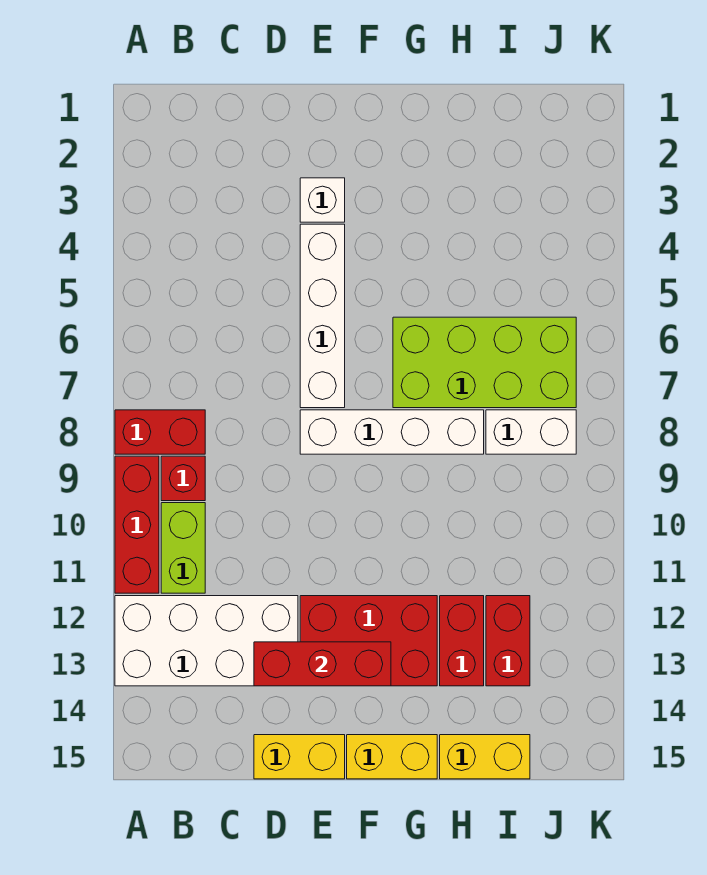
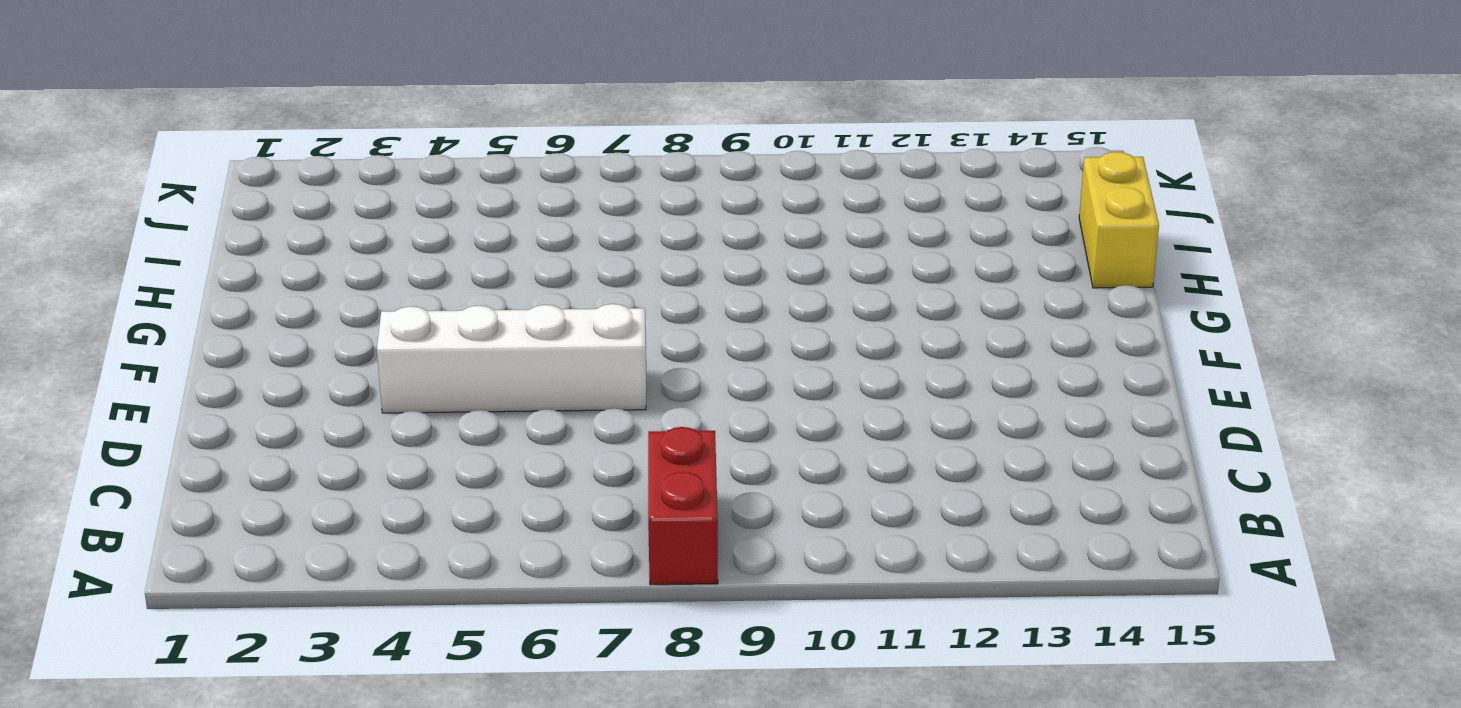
none -> red brick A9:A11 level 1
none -> white brick A12:D13 level 1
none -> red brick B9 level 1

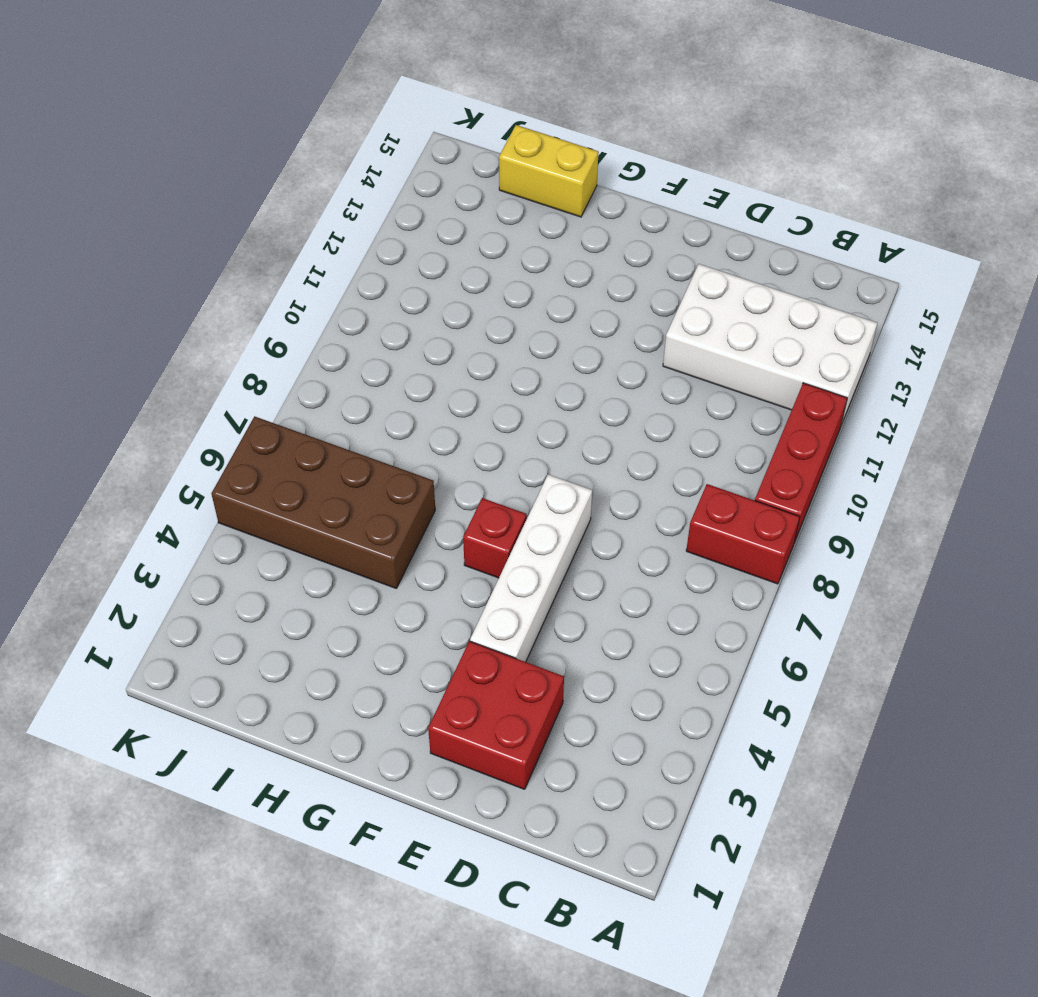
red brick D2:E3 level 1 -> white brick E3 level 1
red brick F6 level 1 -> red brick B9 level 1
brown brick H5:K6 level 1 -> lime brick G6:J7 level 1
none -> lime brick B10:B11 level 1
none -> yellow brick D15:E15 level 1
none -> white brick E8:H8 level 1

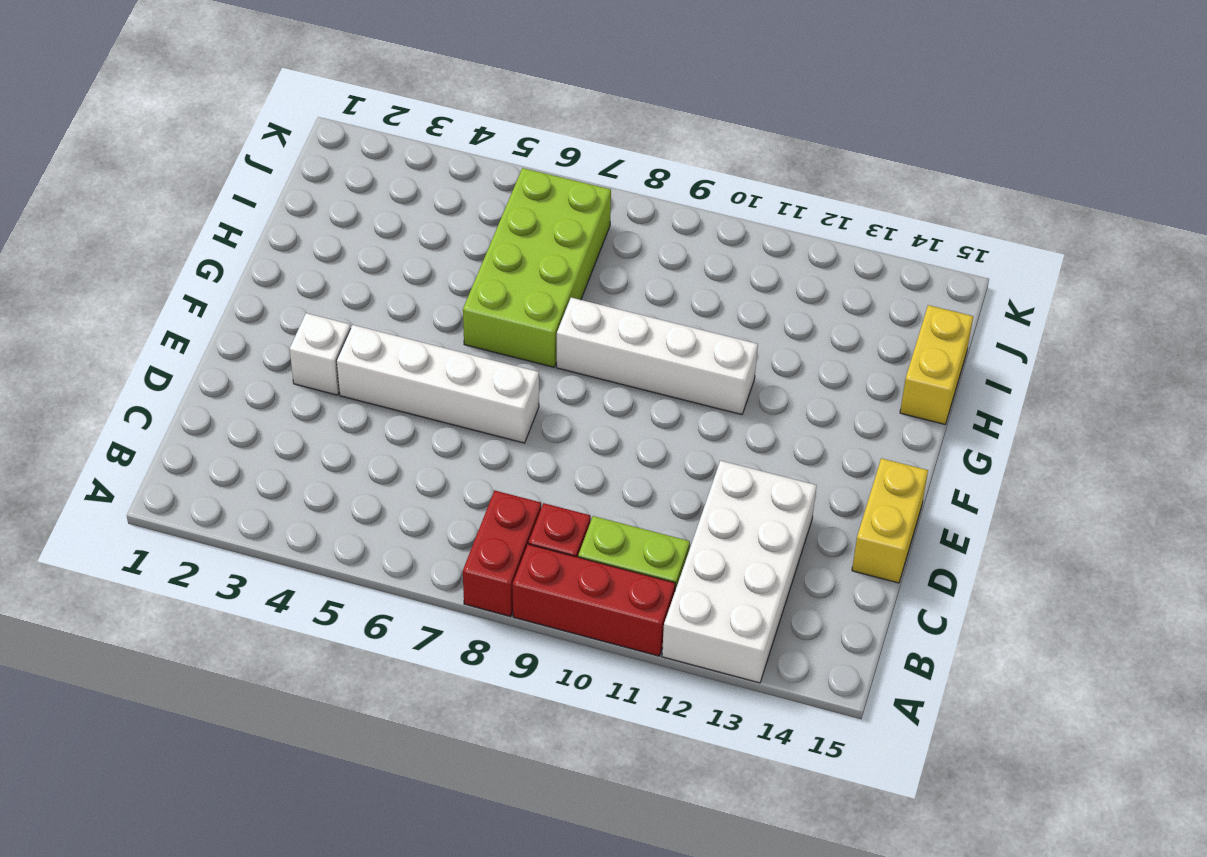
white brick G8:G11 level 1 -> white brick E8:H8 level 1
none -> red brick E12:G13 level 1
none -> yellow brick F15:G15 level 1
none -> red brick H12:H13 level 1

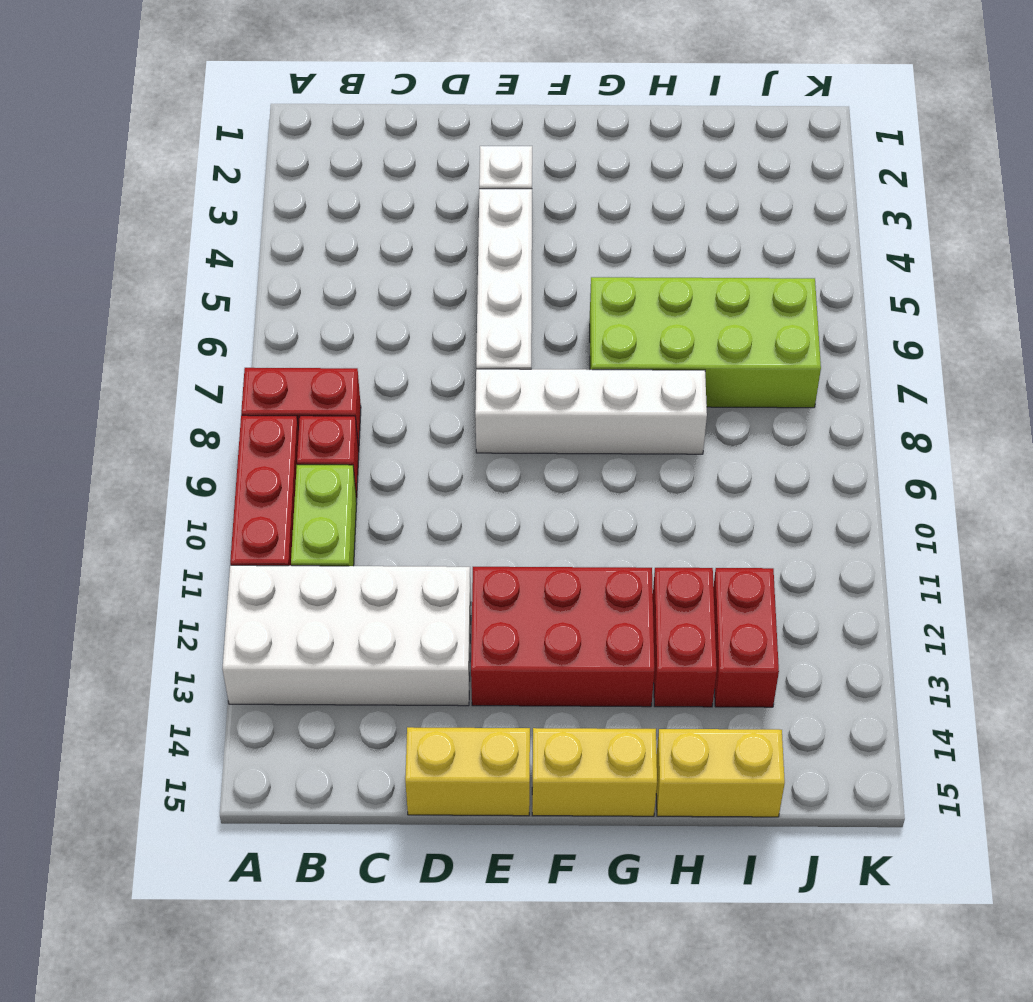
none -> white brick I8:J8 level 1
none -> red brick D13:F13 level 2

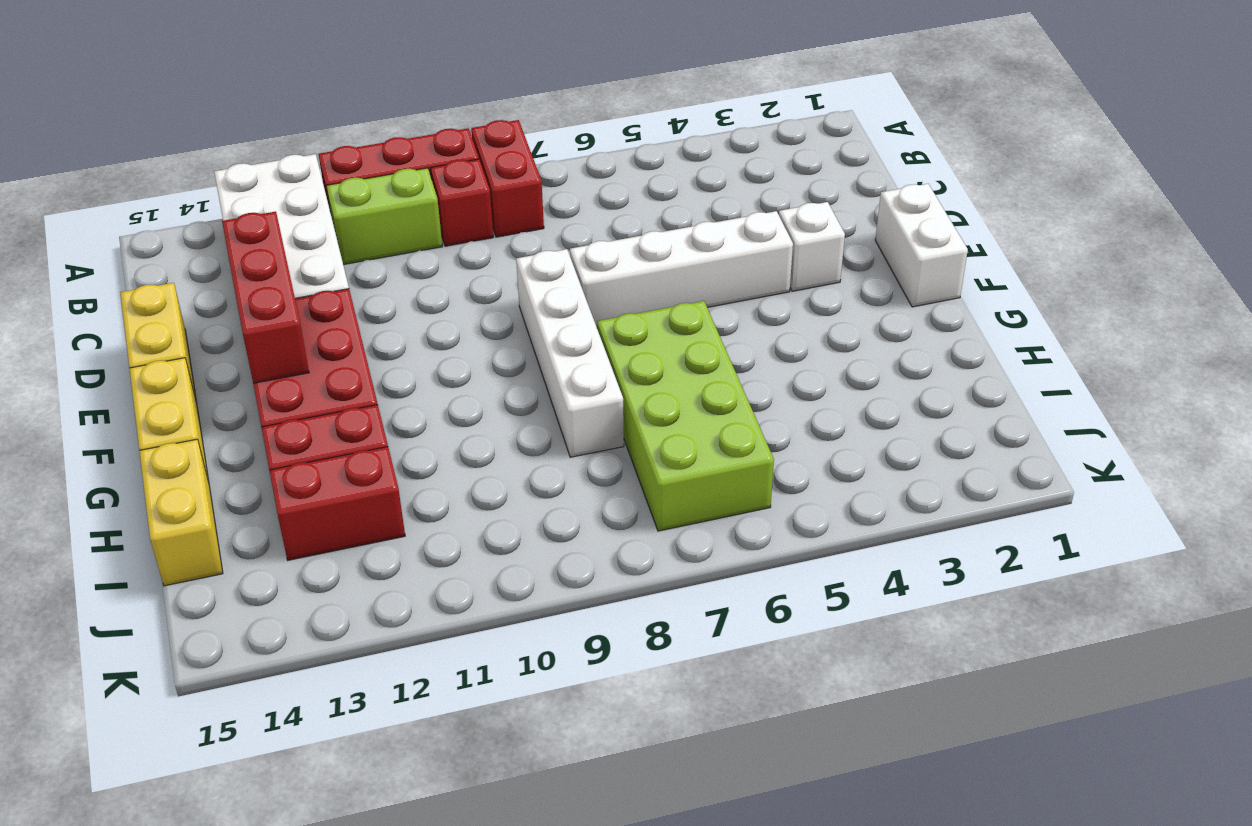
white brick E1:F1 level 1 -> white brick I8:J8 level 1

